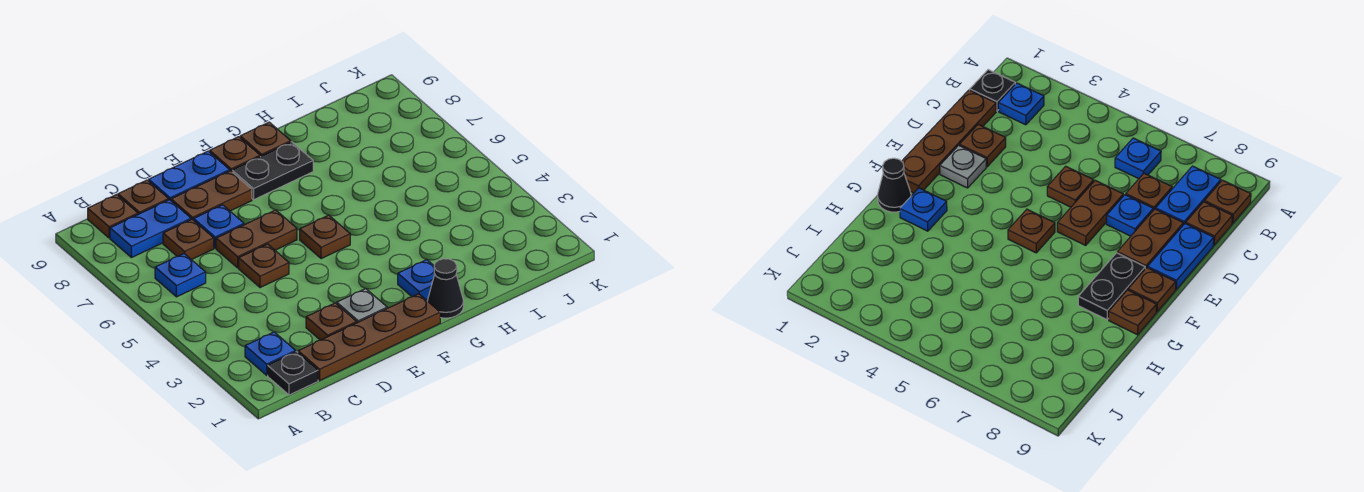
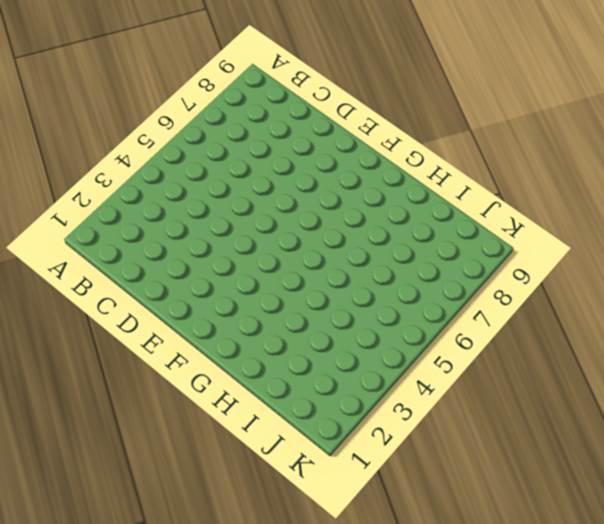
none -> black plate B1 level 1
none -> blue plate B2 level 1
none -> blue plate B6 level 1

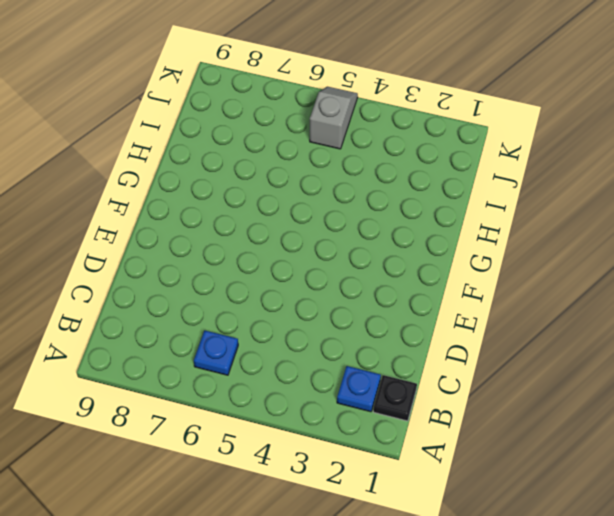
grey slope J5:K5 level 1 top J -> none
none -> blue plate B8:C8 level 1
none -> brown plate B9 level 1
none -> brown plate C1:F1 level 1

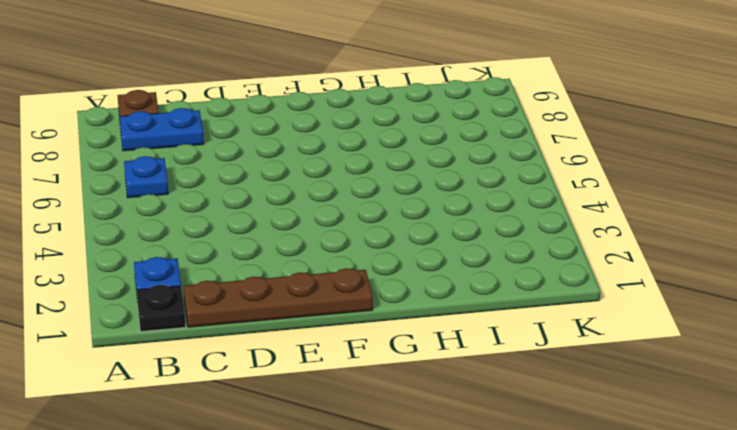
none -> brown plate C7 level 1
none -> brown plate C9 level 1
none -> brown plate D2 level 1

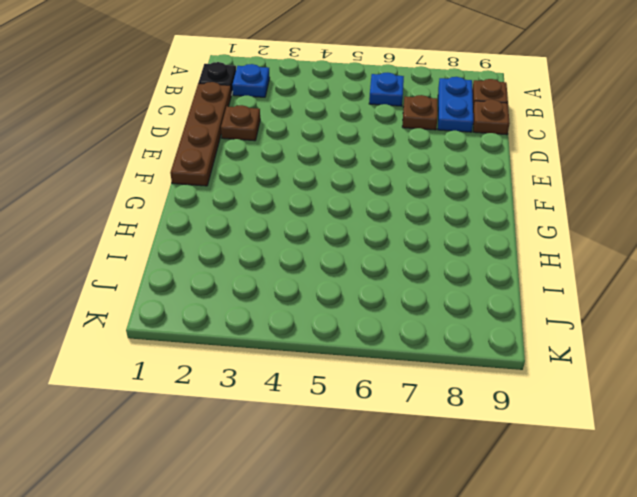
none -> brown plate D5 level 1
none -> brown plate D6:E6 level 1
none -> blue plate D7 level 1

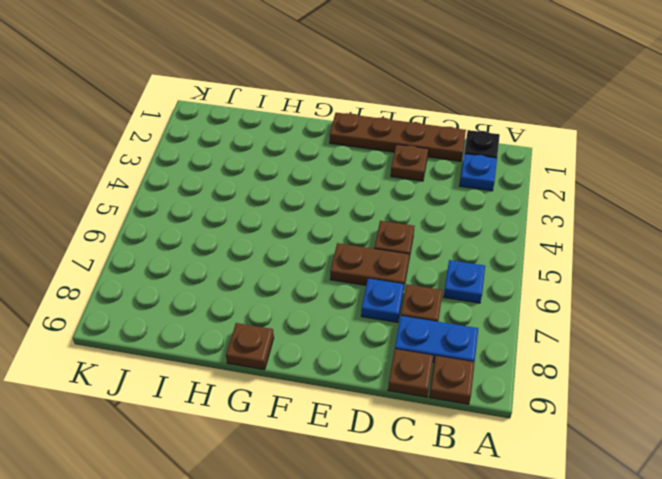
none -> brown plate D8:E8 level 1
none -> blue plate D9:E9 level 1
none -> grey plate E2 level 1

